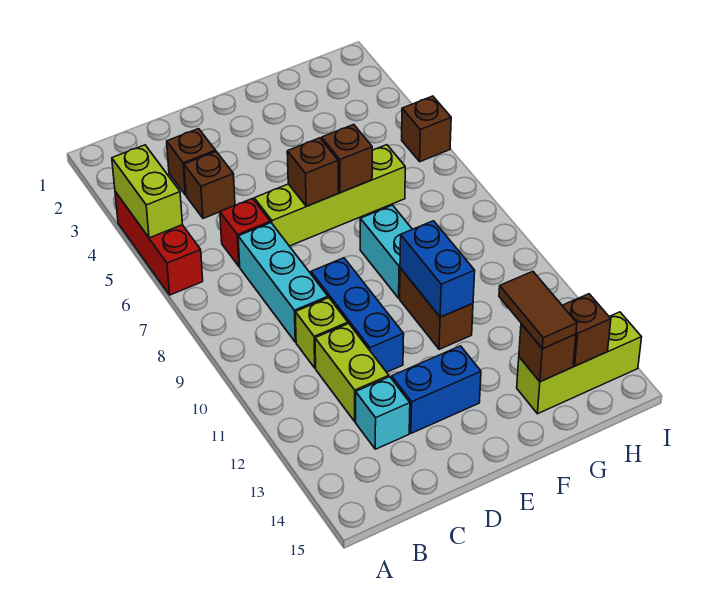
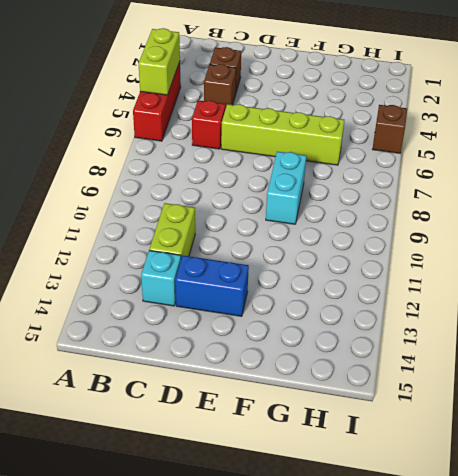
none -> cyan brick C7:C9 level 1
none -> lime brick C10 level 1
none -> blue brick D9:D11 level 1

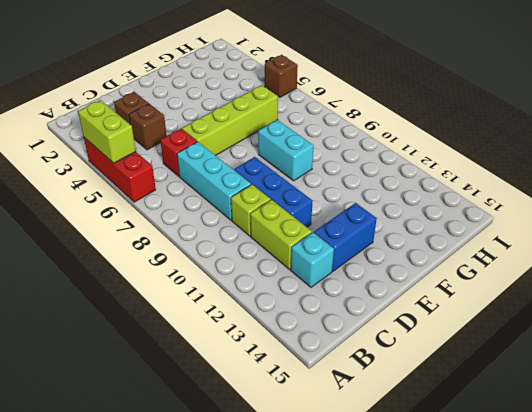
none -> brown brick F10:F11 level 1
none -> lime brick G14:I14 level 1
none -> brown brick E6 level 2

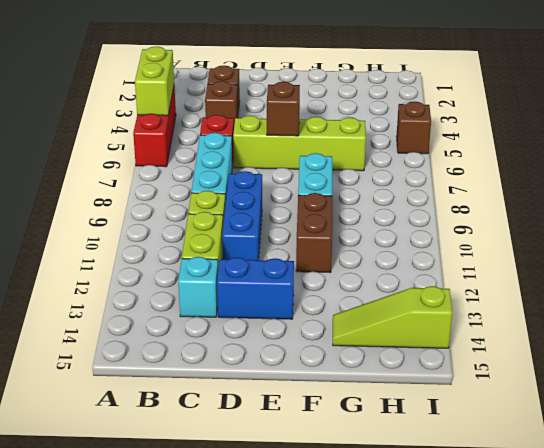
lime slope G14:I14 level 1 top I -> lime brick G14:I14 level 1
none -> brown brick F6 level 2
none -> blue brick F10:F11 level 2
none -> brown brick G14 level 2

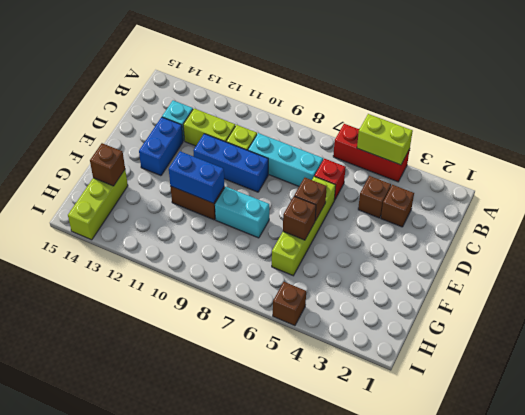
none -> brown brick H14 level 2
none -> brown tile G13:G14 level 3

